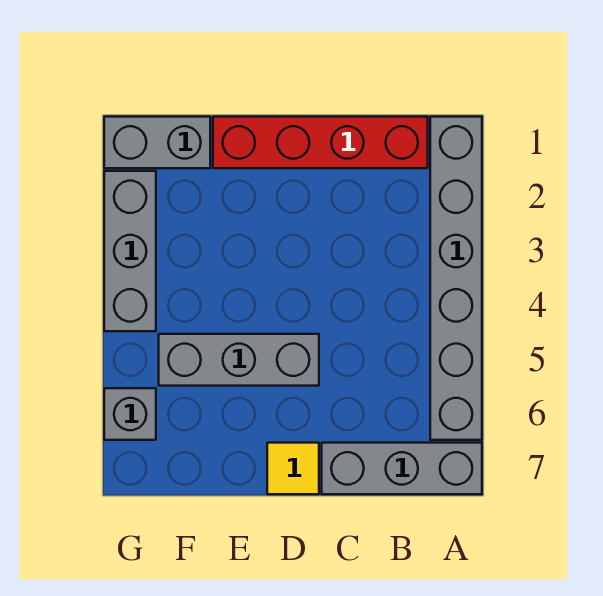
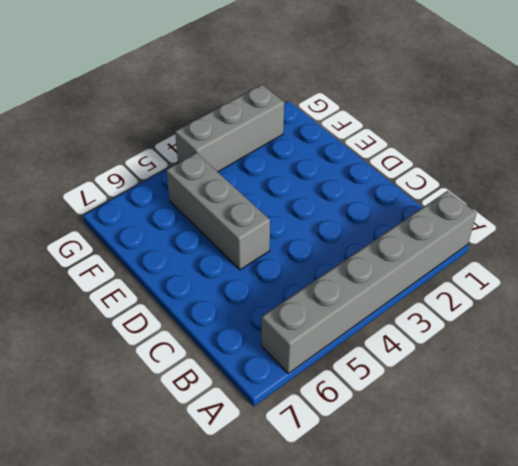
none -> grey brick A7:C7 level 1
none -> red brick B1:E1 level 1

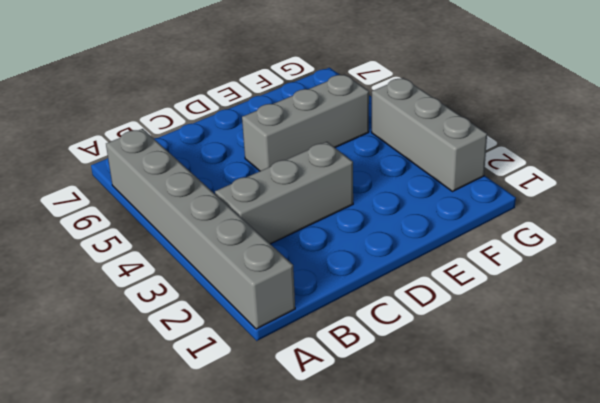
grey brick B3:D3 level 1 -> grey brick A7:C7 level 1
none -> red brick B1:E1 level 1
none -> yellow tile D7 level 1

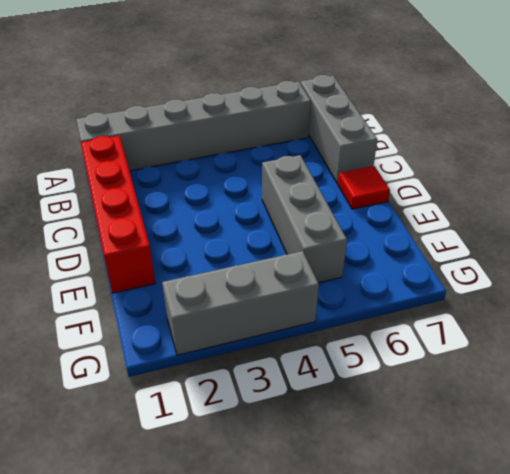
red tile D7 level 1 -> yellow tile D7 level 1
none -> grey brick F1:G1 level 1
none -> grey brick G6 level 1

